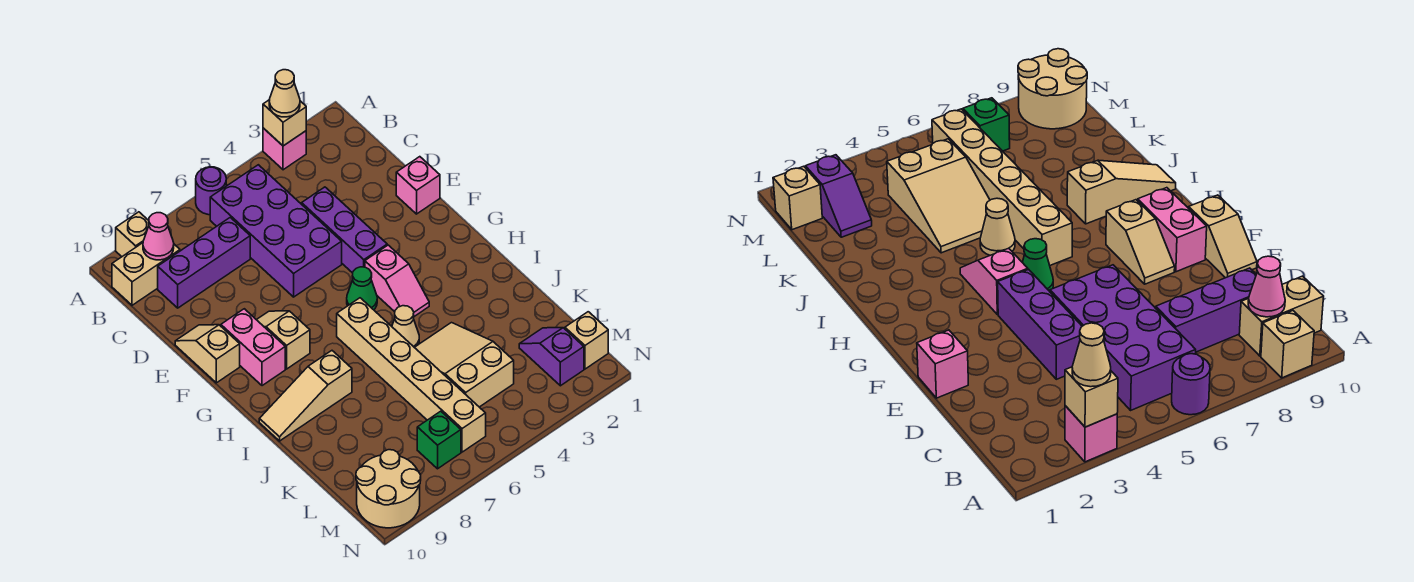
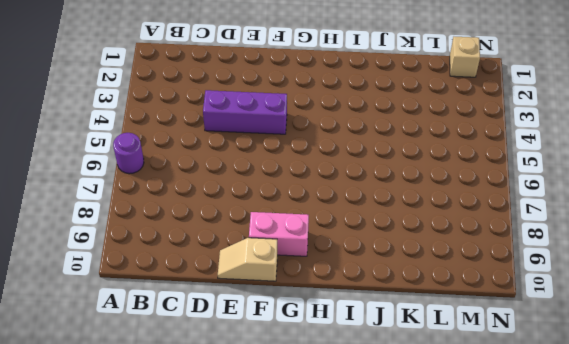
none -> pink brick A3 level 1
none -> tan brick A9 level 1
none -> purple brick B5:E6 level 1

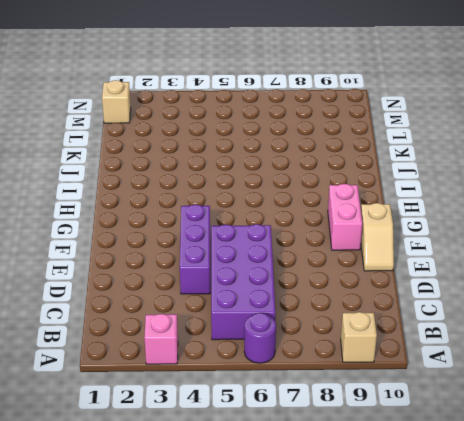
none -> tan brick B9:B10 level 1
none -> purple brick C7:C9 level 1
none -> pink brick E1 level 1

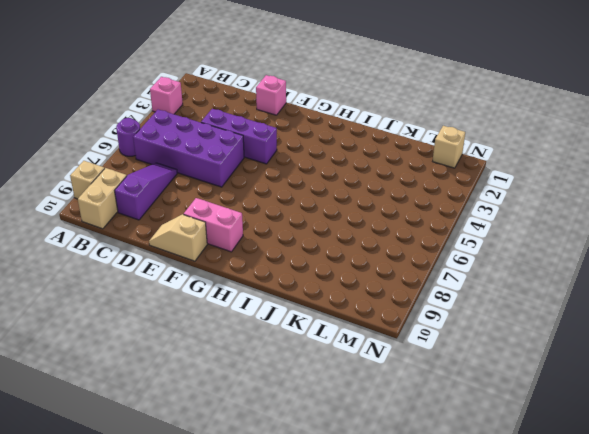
purple slope C7:C9 level 1 top 9 -> purple brick C7:C9 level 1
none -> tan slope F8:G8 level 1 top G
none -> pink slope G4:H4 level 1 top G
none -> green cone G5 level 1

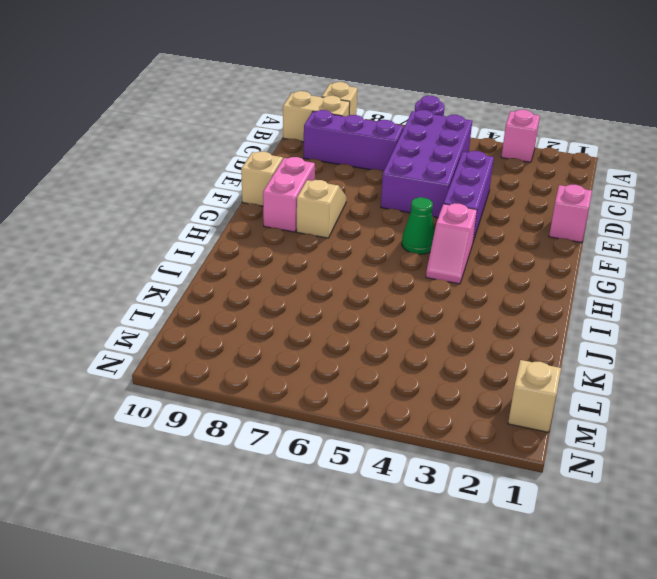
none -> tan brick H6:M6 level 1
none -> tan cone I5 level 1
none -> tan slope I8:I10 level 1 top 8

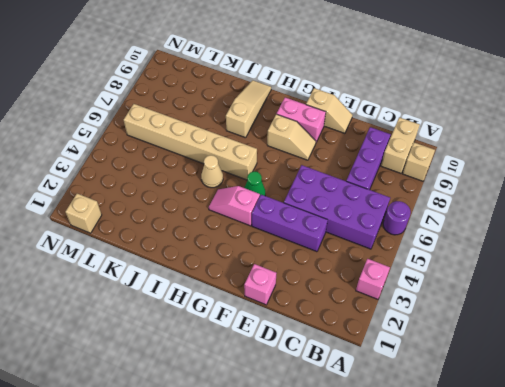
none -> tan slope J4:L5 level 1 top L
none -> purple slope L2:M2 level 1 top M
none -> green brick M7 level 1

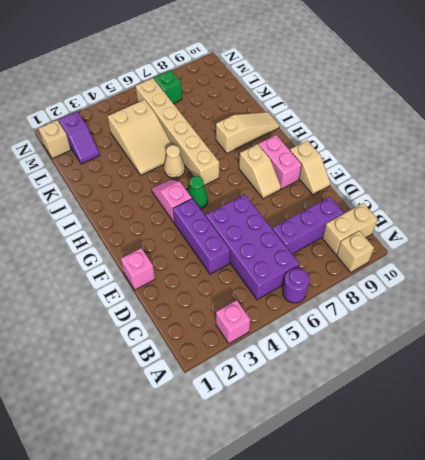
none -> tan round brick M9:N10 level 1
none -> tan brick A3 level 2
none -> pink cone B9 level 2

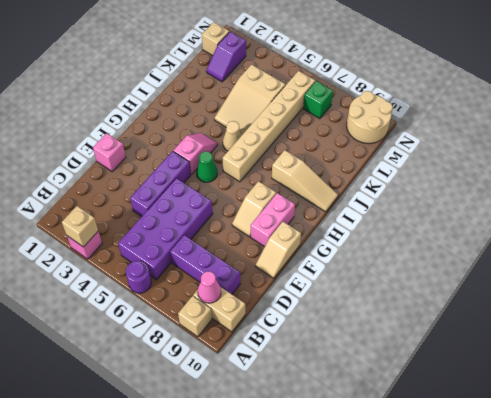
none -> tan cone A3 level 3

